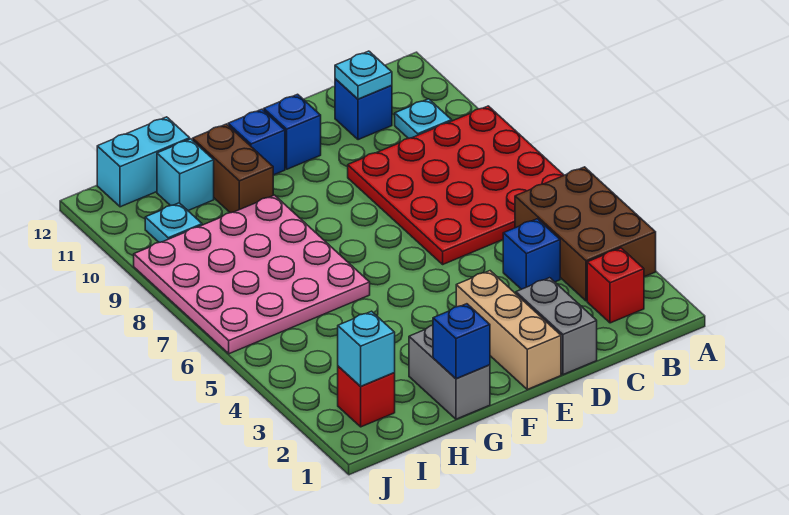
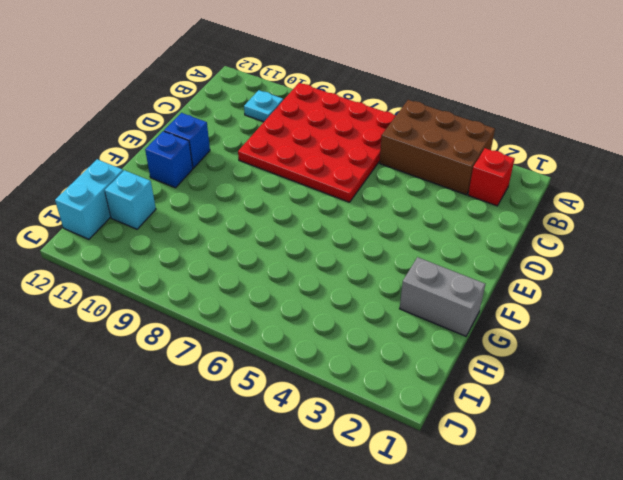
none -> blue brick C4 level 1
none -> blue brick C11 level 1
none -> grey brick D1:D2 level 1

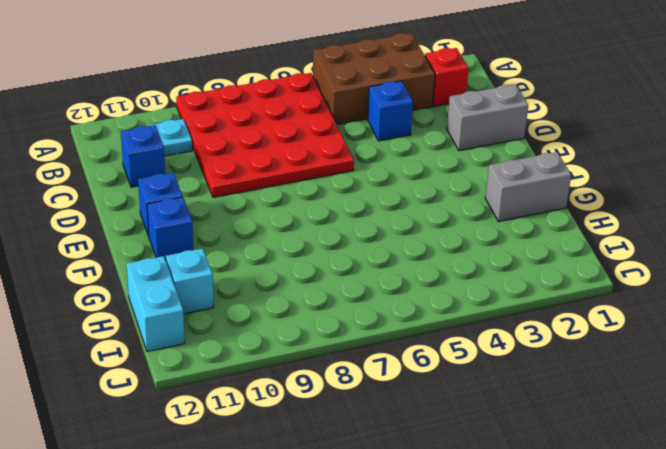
none -> tan brick E1:E3 level 1
none -> pink plate G6:J9 level 1
none -> brown brick G10:G11 level 1

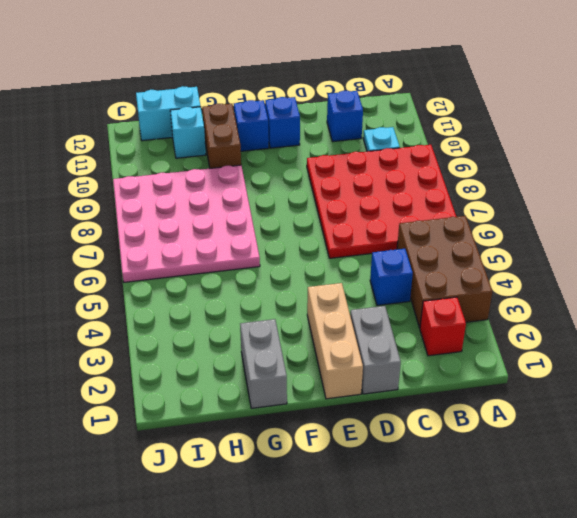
none -> red brick I2 level 1
none -> cyan plate I10 level 1
none -> cyan plate C11 level 2

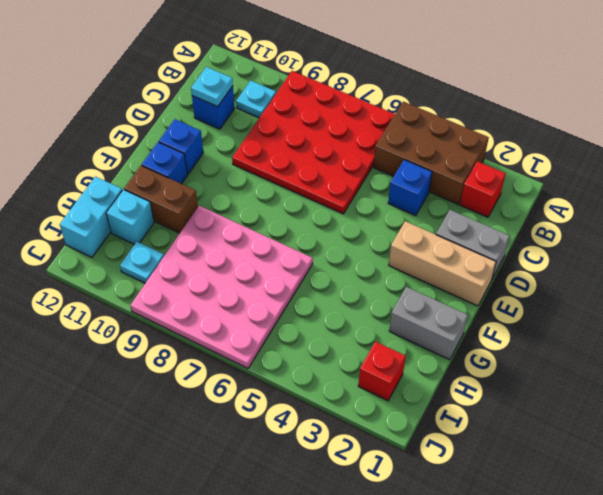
none -> blue brick G1 level 2
none -> cyan brick I2 level 2

